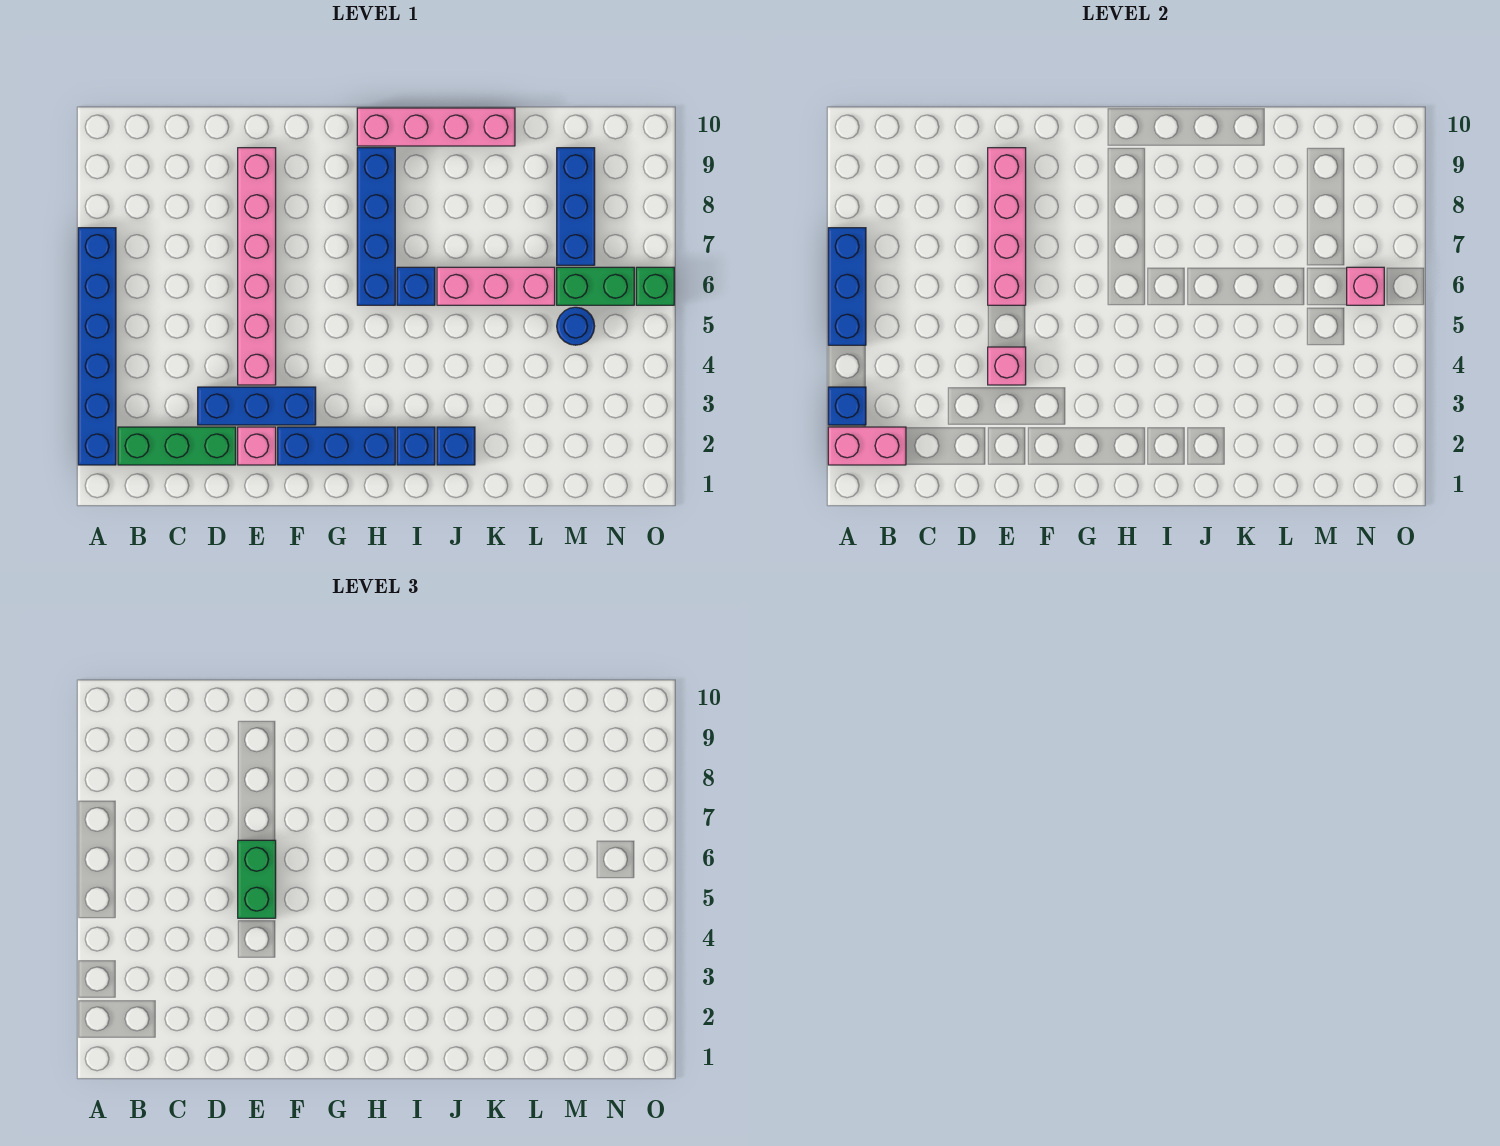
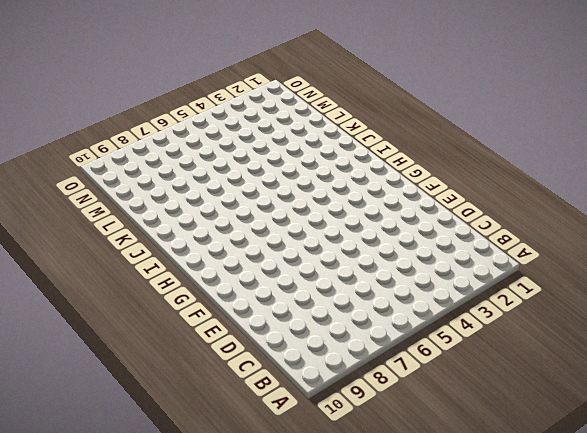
none -> blue brick A2:A7 level 1
none -> green brick B2:D2 level 1
none -> blue brick D3:F3 level 1

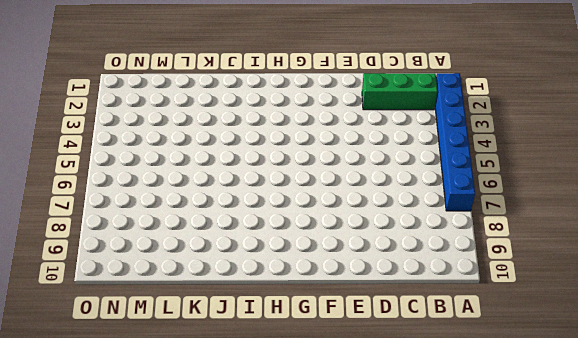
none -> blue brick D3:F3 level 1
none -> pink brick E2 level 1
none -> pink brick E4:E9 level 1

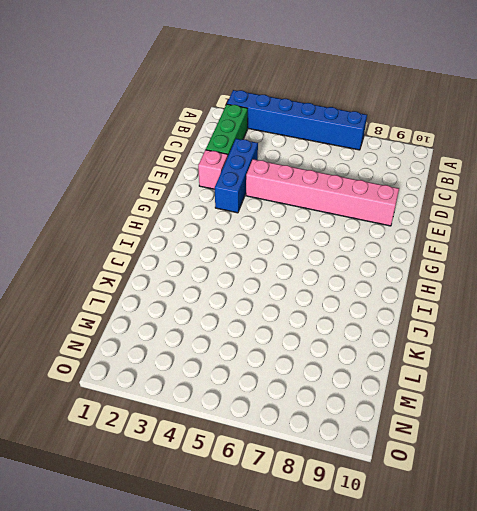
none -> blue brick F2:H2 level 1
none -> blue brick H6:H9 level 1
none -> pink brick H10:K10 level 1

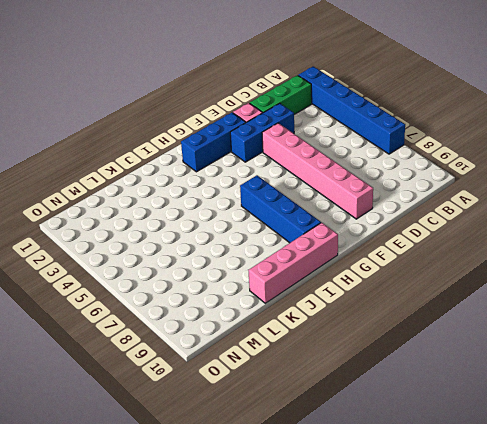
none -> blue brick I2 level 1
none -> blue brick I6 level 1
none -> blue brick J2 level 1

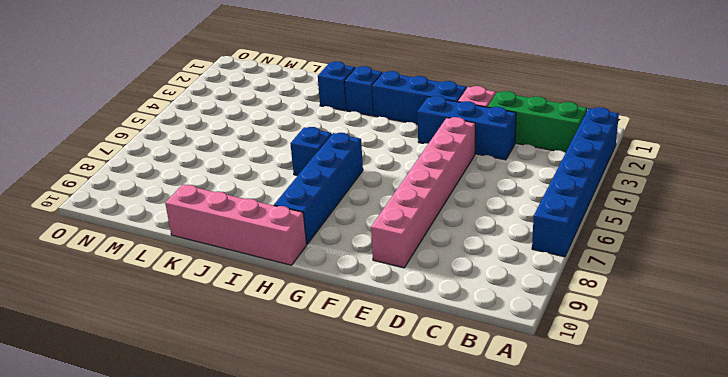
none -> pink brick J6:L6 level 1
none -> blue round brick M5 level 1
none -> green brick M6:N6 level 1

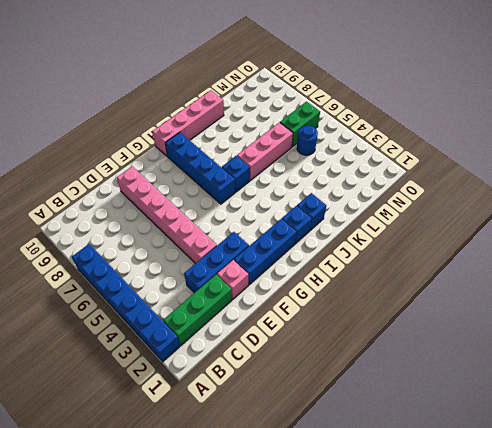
none -> blue brick M7:M9 level 1
none -> green brick O6 level 1
none -> pink brick A2:B2 level 2

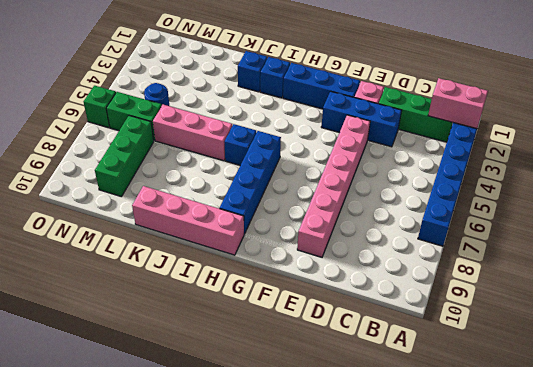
green brick M7:M9 level 1 -> blue brick M7:M9 level 1
none -> blue brick A3 level 2
none -> blue brick A5:A7 level 2
none -> pink brick E4 level 2

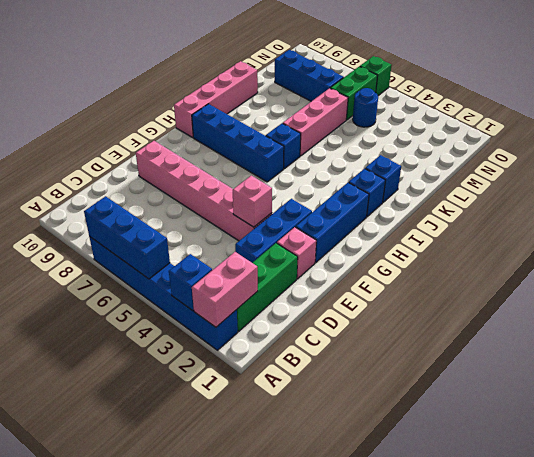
none -> pink brick E6:E9 level 2
none -> pink brick N6 level 2
none -> green brick E5:E6 level 3

